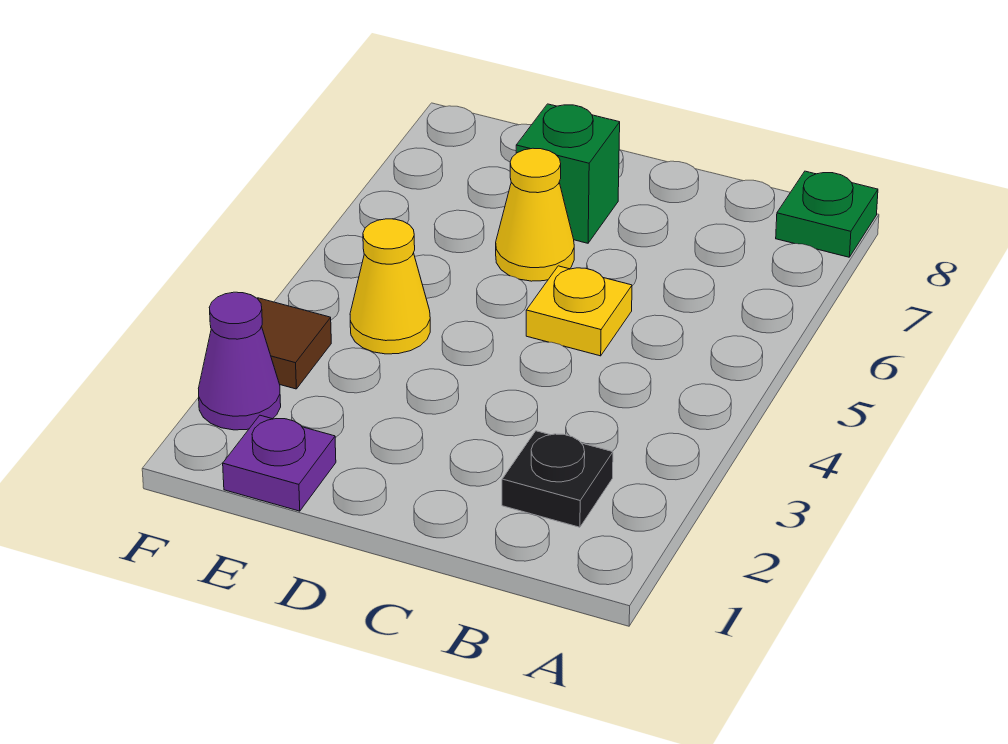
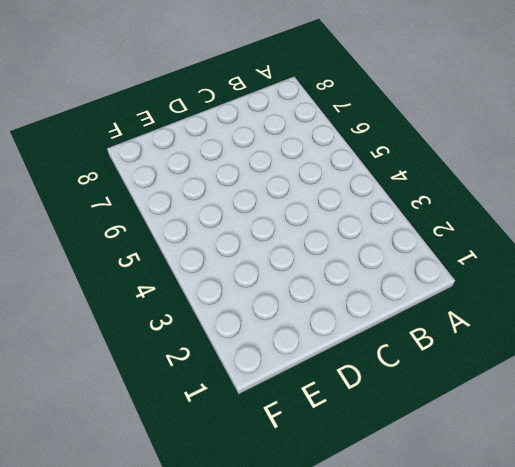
none -> green plate A8 level 1
none -> black plate B2 level 1

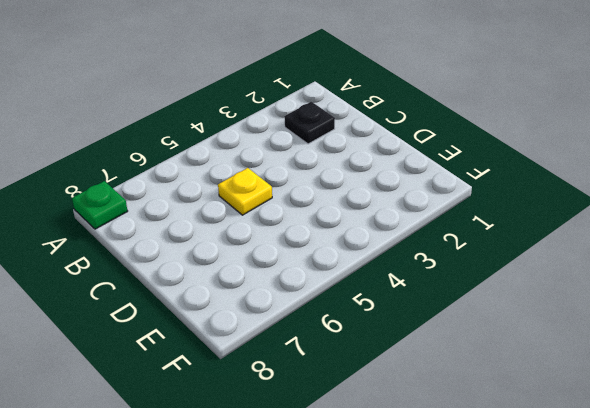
none -> yellow cone D6 level 1
none -> green brick D7 level 1

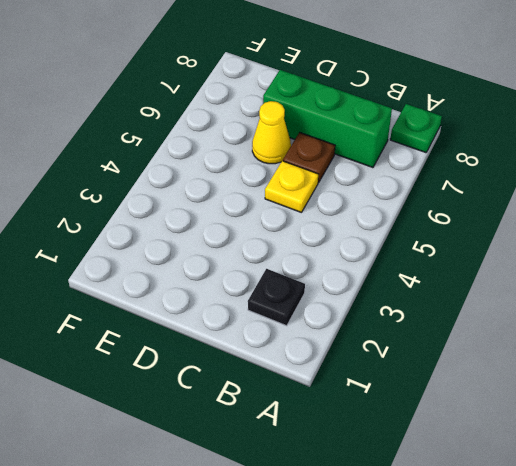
green brick B7:D7 level 1 -> green brick D7 level 1
brown plate C6 level 1 -> none
none -> purple plate E1 level 1
none -> yellow cone E4 level 1

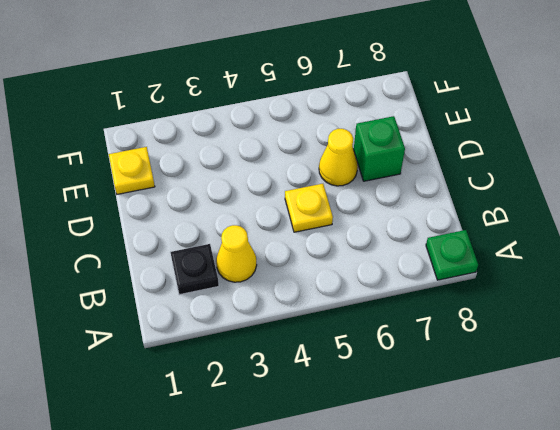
yellow cone B3 level 1 -> yellow cone E4 level 1
yellow plate E1 level 1 -> purple plate E1 level 1
none -> purple cone F2 level 1
none -> brown tile F3 level 1

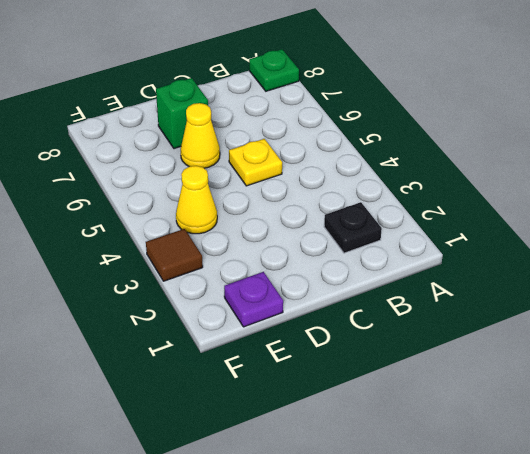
none -> purple cone F2 level 1

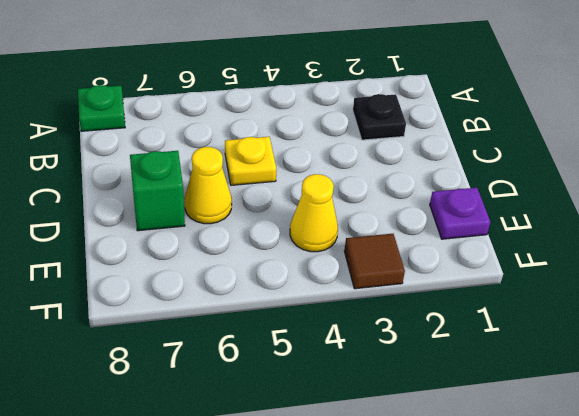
none -> purple cone F2 level 1

